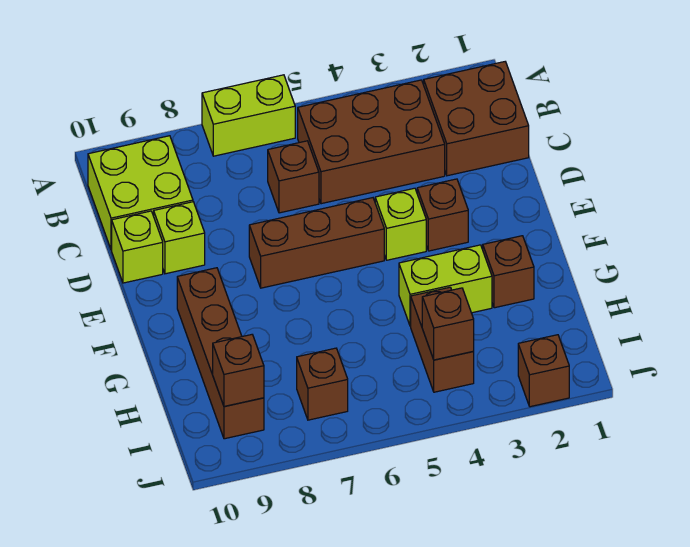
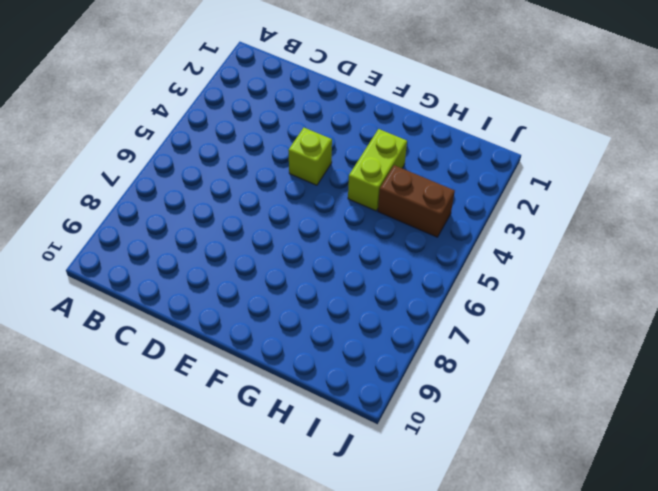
none -> lime brick A6:A7 level 1
none -> brown brick B1:C2 level 1
none -> brown brick B3:C5 level 1

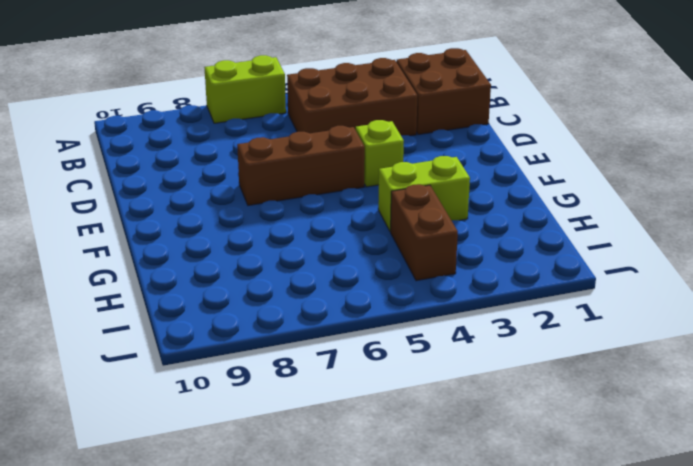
none -> lime brick B9:C10 level 1
none -> brown brick C6 level 1
none -> lime brick D9 level 1

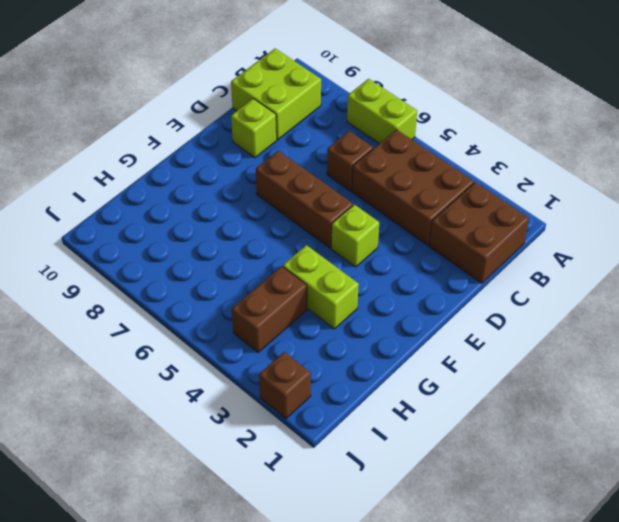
none -> lime brick D10 level 1
none -> brown brick E3 level 1
none -> brown brick F9:I9 level 1

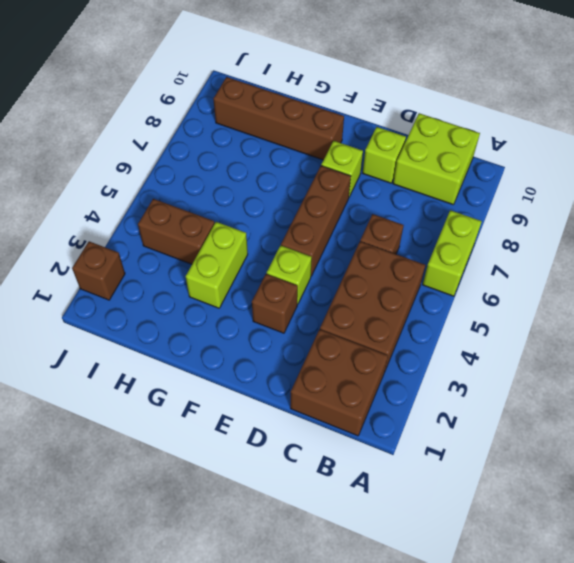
lime brick E8 level 1 -> lime brick D10 level 1
none -> brown brick G2 level 1
none -> brown brick I7 level 1
none -> brown brick I4 level 2

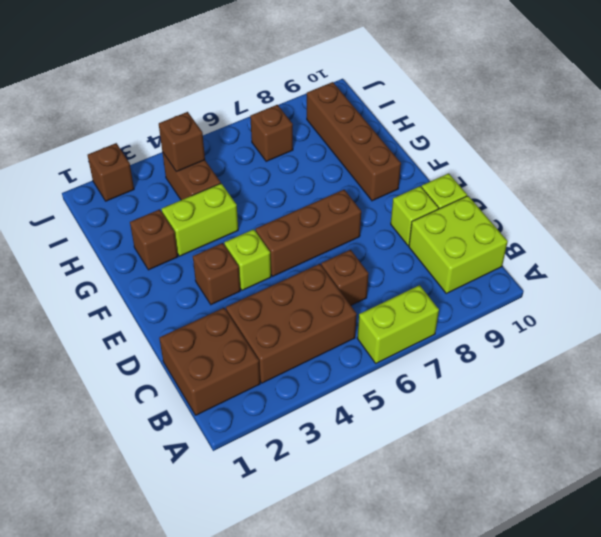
none -> brown brick I9 level 2

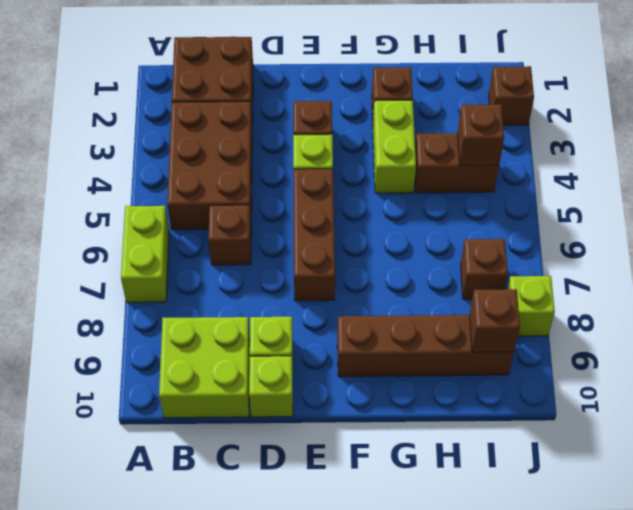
lime brick J8 level 1 -> none

